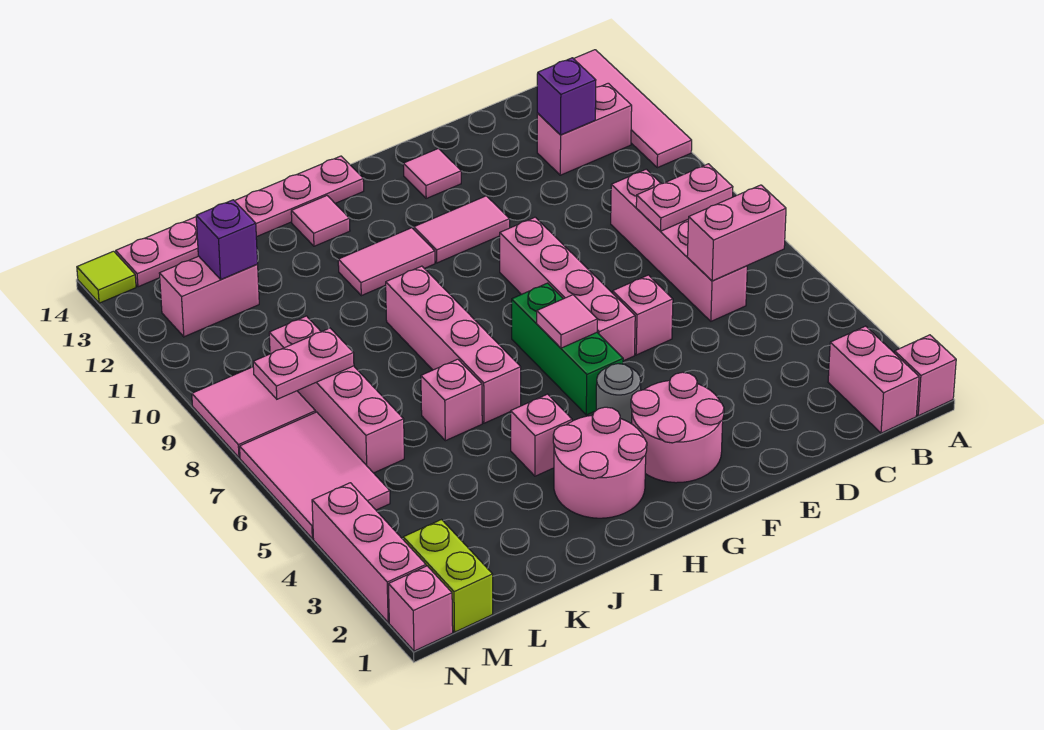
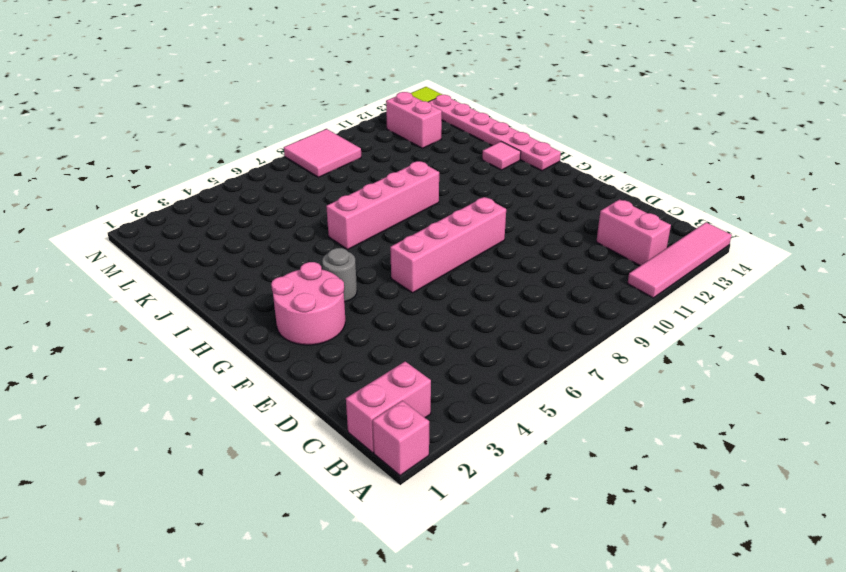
none -> pink brick C6:C9 level 1
none -> pink brick E6 level 1
none -> pink tile F11:G11 level 1
none -> pink tile F13 level 1

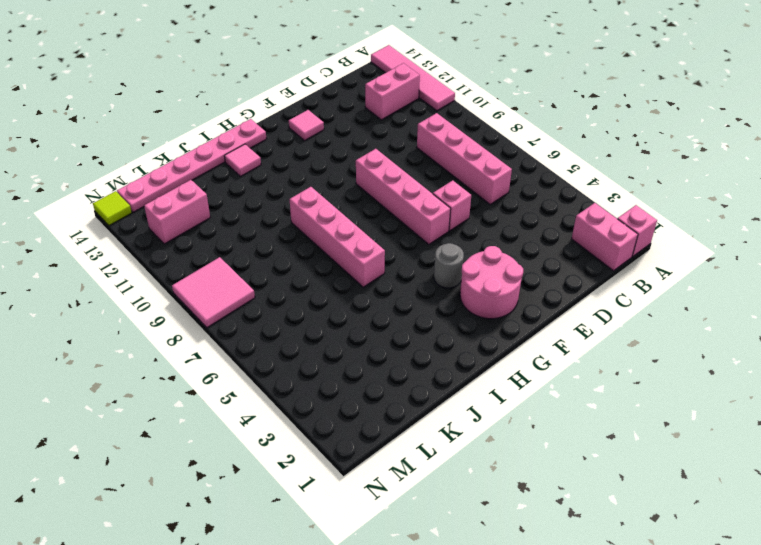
none -> pink tile F11:G11 level 1
none -> green brick G5:G7 level 1
none -> pink round brick H2:I3 level 1
none -> pink tile H11:I11 level 1

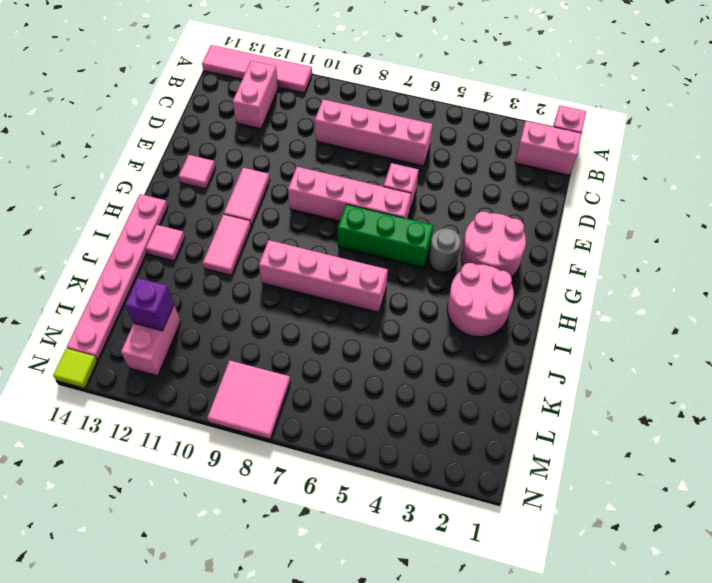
none -> pink brick I4 level 1
none -> pink brick J6 level 1
none -> pink brick L6:L9 level 1
none -> lime brick M1:M2 level 1

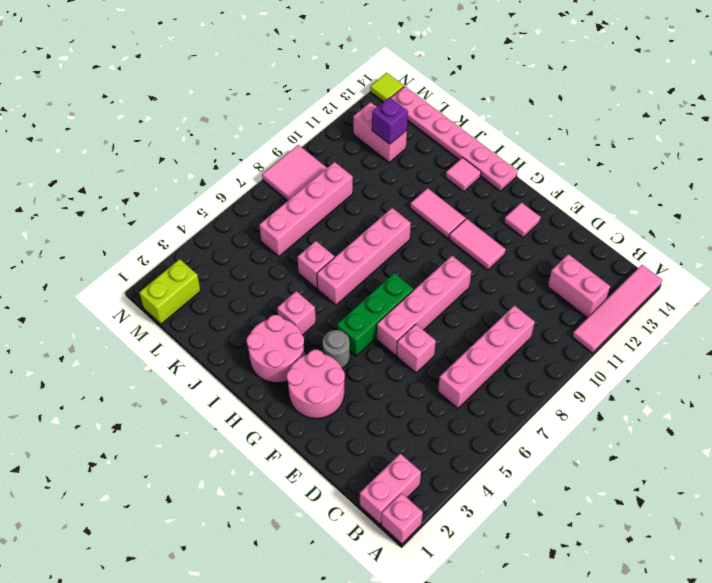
none -> pink tile M5:N7 level 1
none -> pink brick N1 level 1
none -> pink brick N2:N4 level 1
none -> pink brick B6:C6 level 2

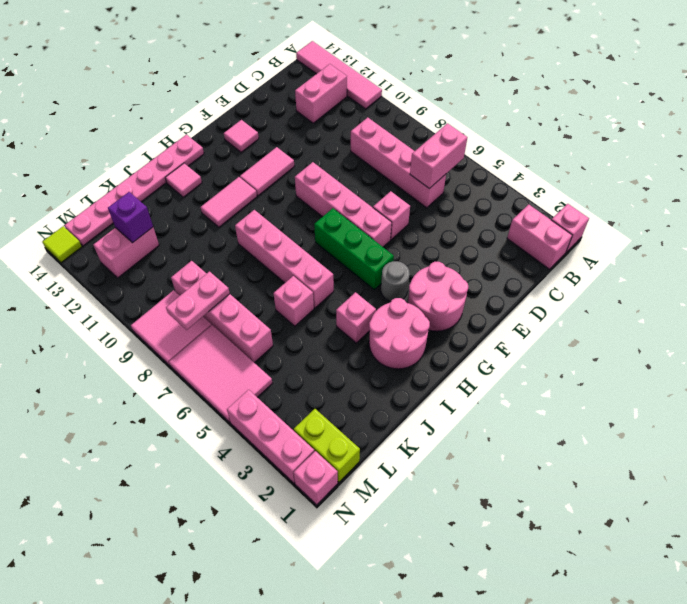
none -> pink plate B8:C8 level 2
none -> purple brick C12 level 2
none -> pink tile G6 level 2

